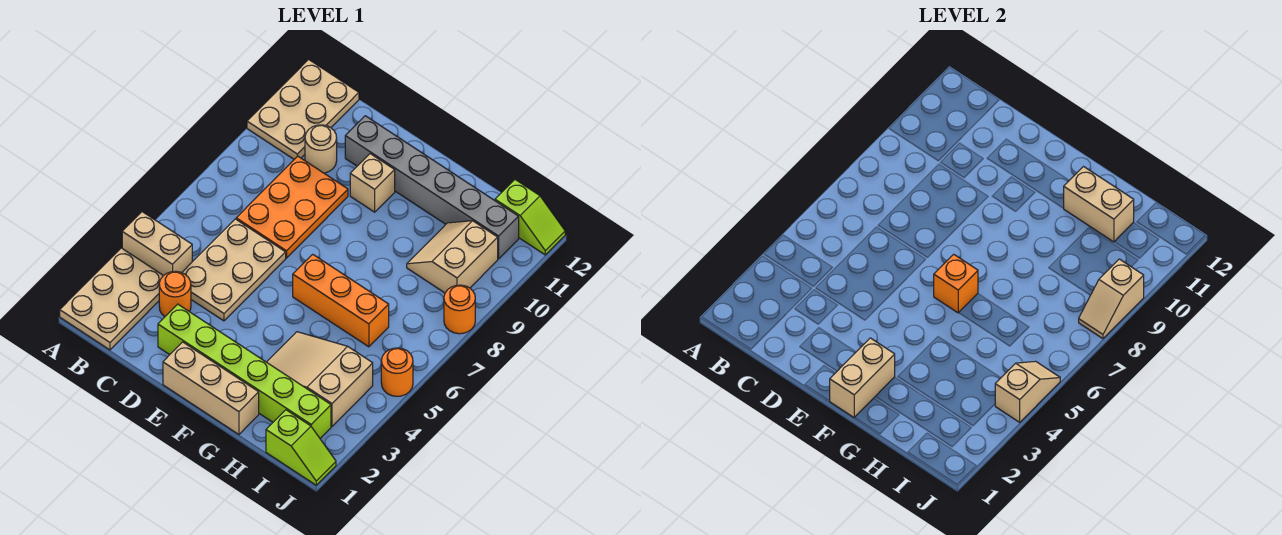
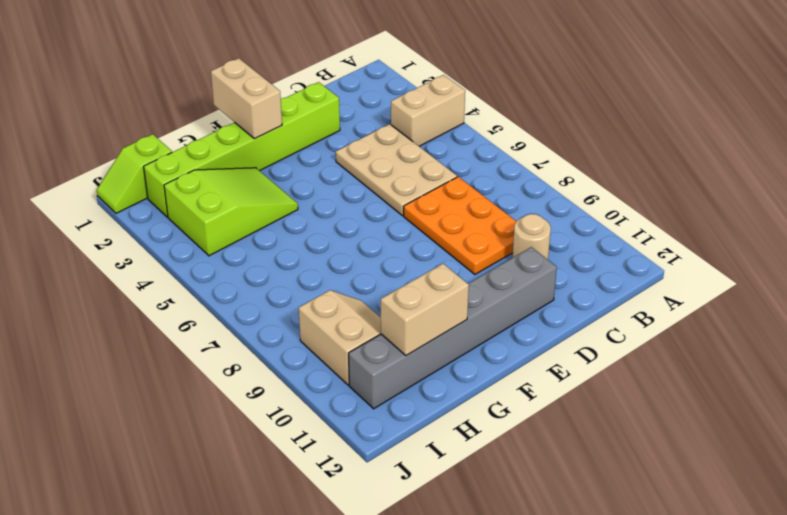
lime slope G3:I4 level 1 top I -> tan slope G3:I4 level 1 top I
none -> tan plate A1:B3 level 1
none -> tan plate A10:B12 level 1
none -> orange round brick C3 level 1

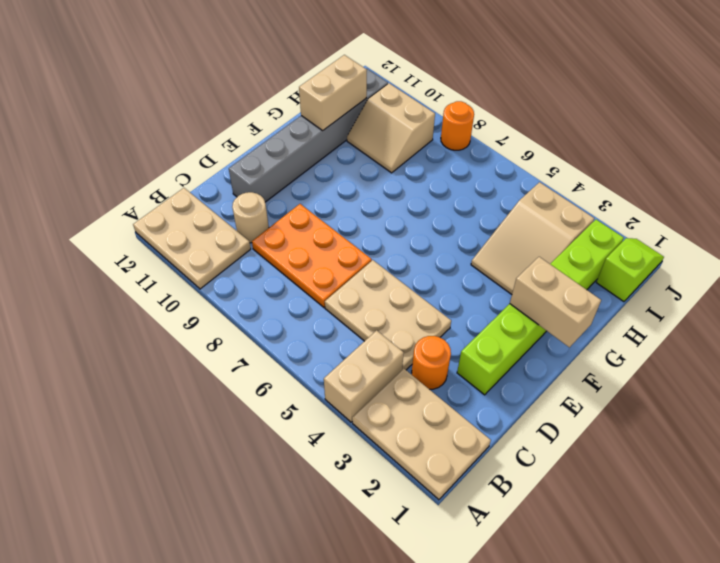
none -> tan brick E1:G1 level 1
none -> tan brick E10 level 1
none -> orange brick F6:H6 level 1

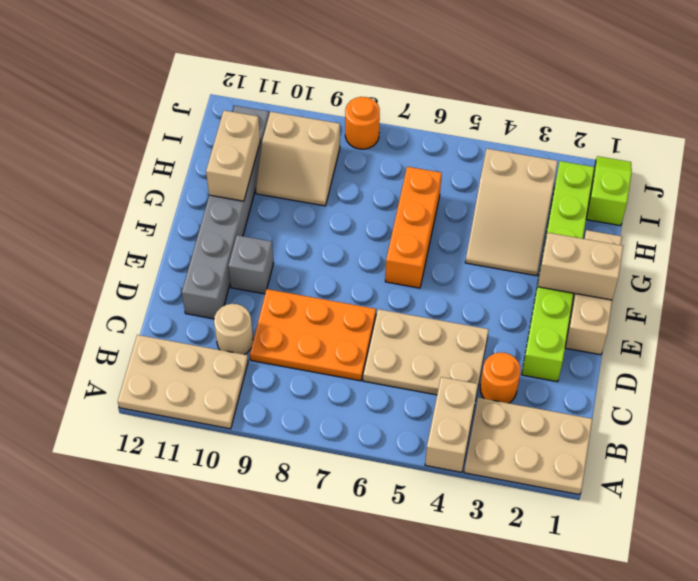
grey brick E10 level 1 -> tan brick E10 level 1
none -> lime slope I12:J12 level 1 top I
none -> orange round brick J5 level 1
none -> orange brick F6 level 2

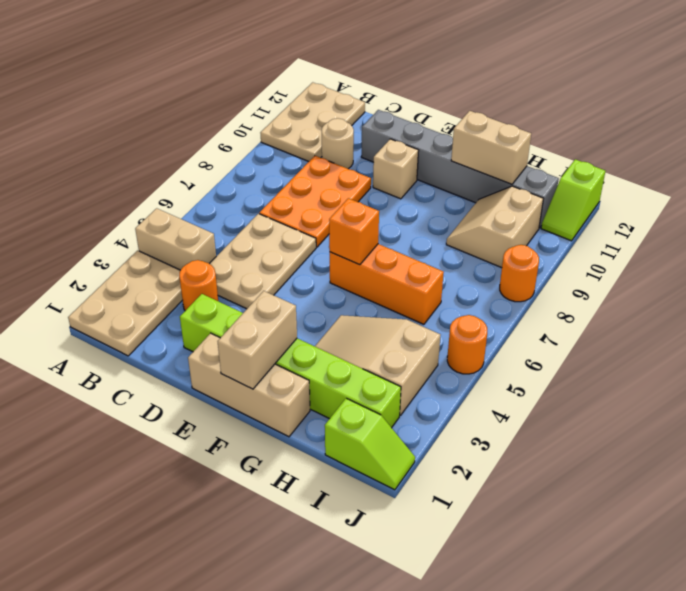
lime slope J11:J12 level 1 top 12 -> lime slope I12:J12 level 1 top I
none -> tan slope J4:J5 level 2 top 4
none -> tan slope J8:J9 level 2 top 9

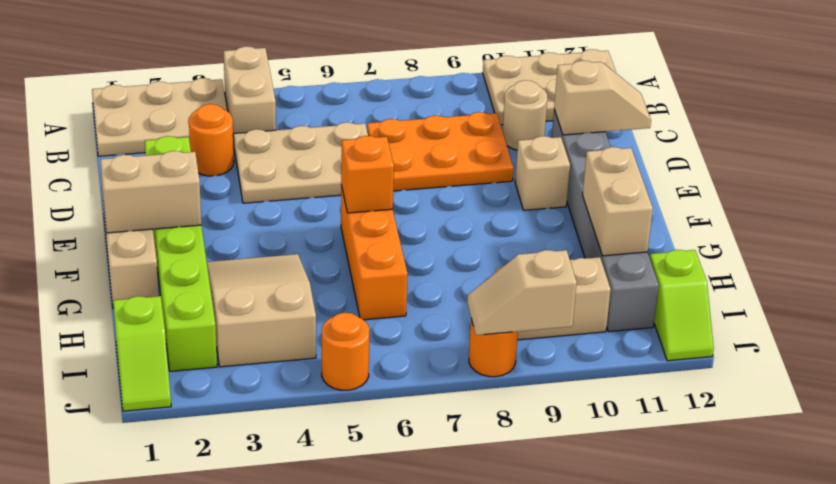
tan slope D11:D12 level 2 top 11 -> tan slope J4:J5 level 2 top 4

